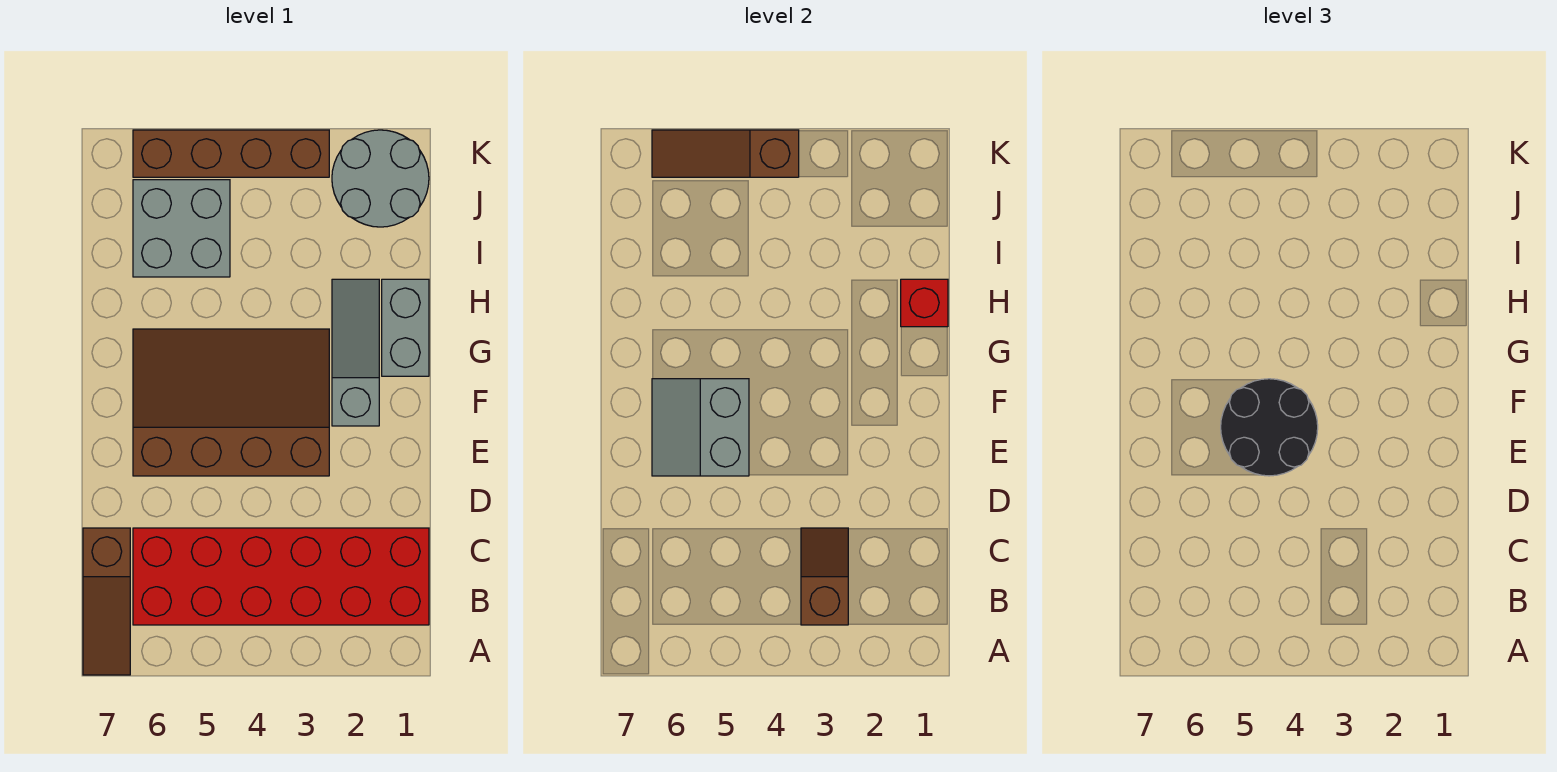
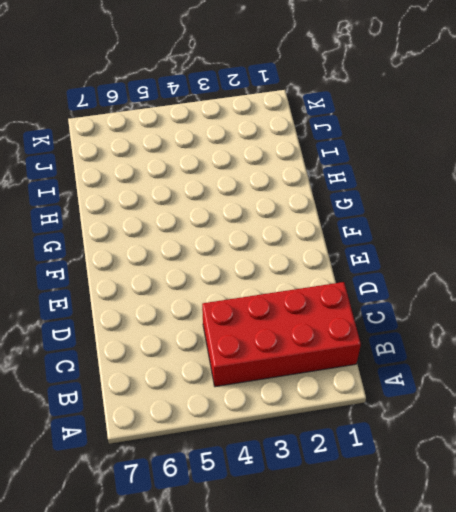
red brick B1:C4 level 1 -> red brick B1:C6 level 1
none -> brown slope A7:C7 level 1 top C
none -> brown slope E3:G6 level 1 top E
none -> grey slope F2:H2 level 1 top F

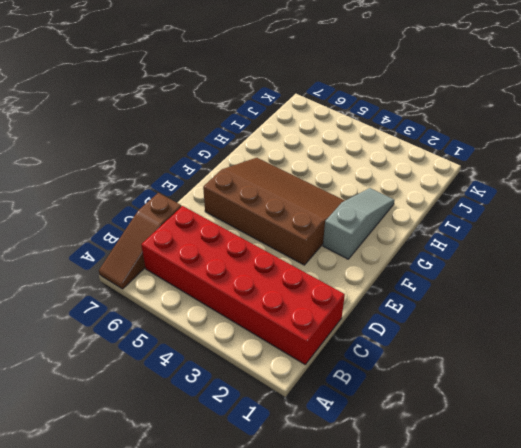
none -> grey brick G1:H1 level 1
none -> grey brick I5:J6 level 1
none -> grey round brick J1:K2 level 1

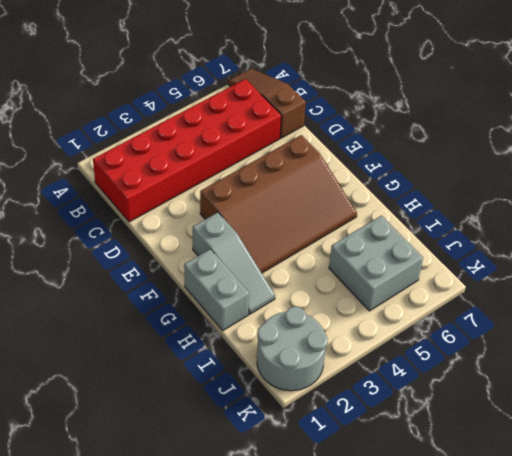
none -> brown brick K3:K6 level 1
none -> brown slope B3:C3 level 2 top B
none -> grey slope E5:F6 level 2 top 5

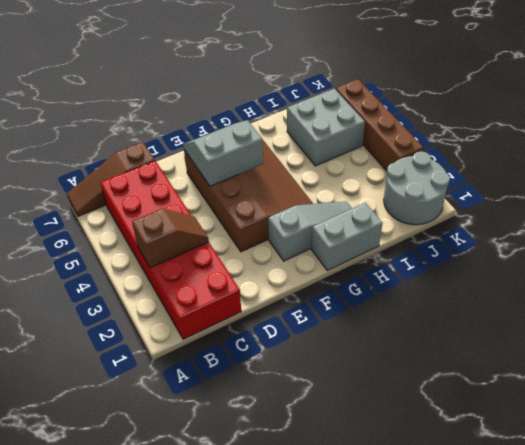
none -> red brick H1 level 2
none -> brown slope K4:K6 level 2 top 4
none -> black round brick E4:F5 level 3

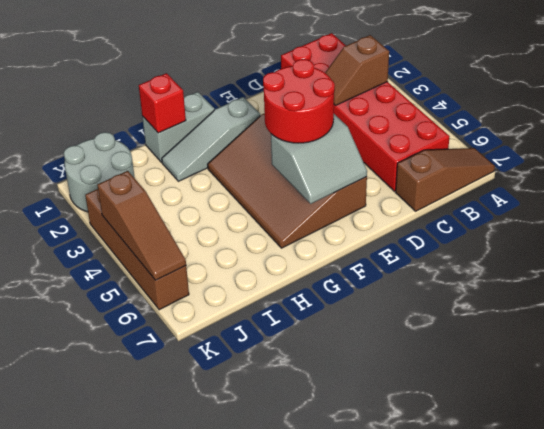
red round brick E4:F5 level 3 -> black round brick E4:F5 level 3
none -> grey brick I5:J6 level 1

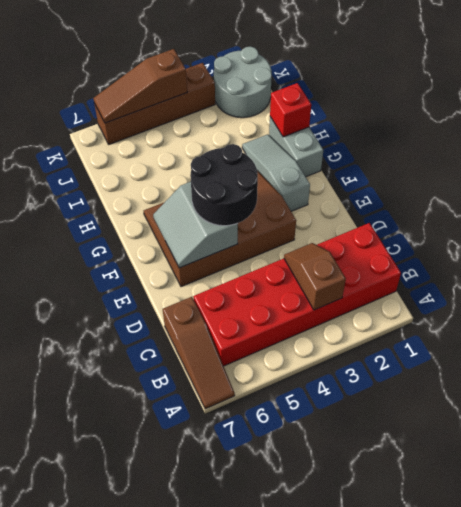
none -> grey brick I5:J6 level 1

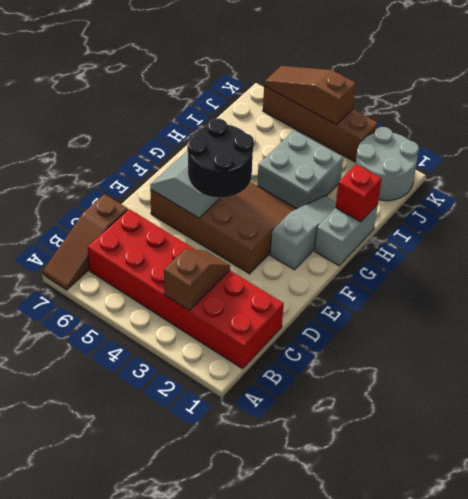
grey brick H3:I4 level 1 -> grey brick I5:J6 level 1

